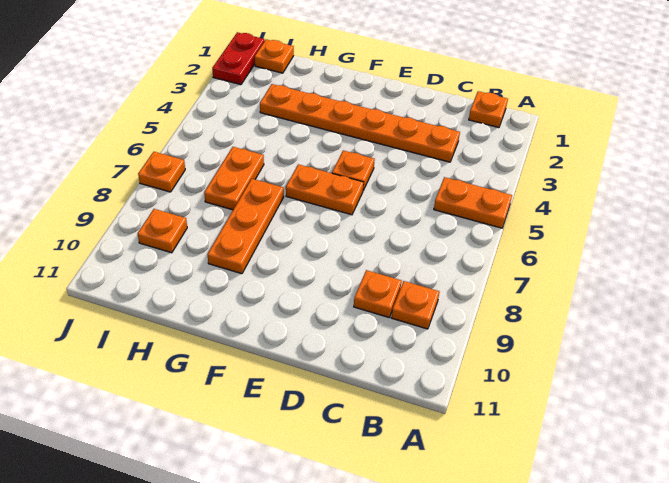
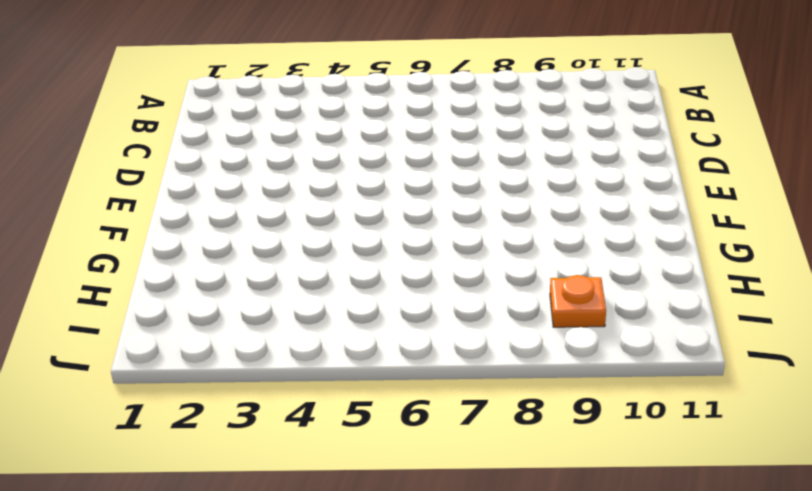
none -> orange plate A5:B5 level 1
none -> orange plate B1 level 1
none -> orange plate B9 level 1

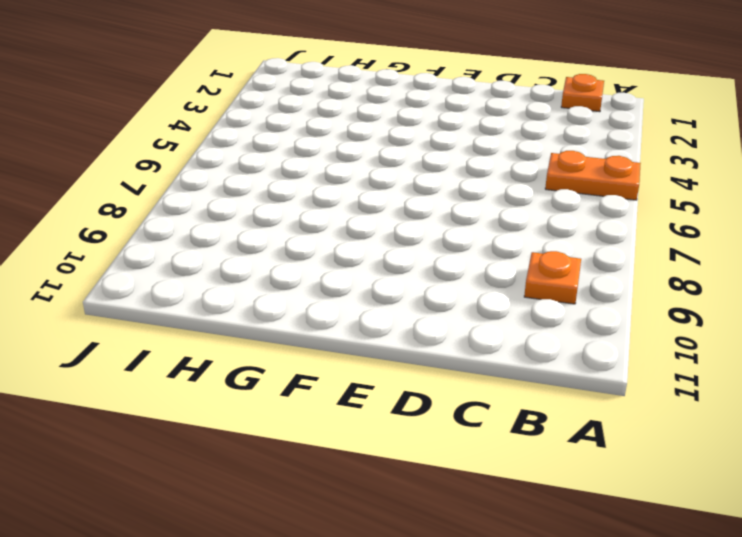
none -> orange plate C3:H3 level 1
none -> orange plate C9 level 1
none -> orange plate E5 level 1

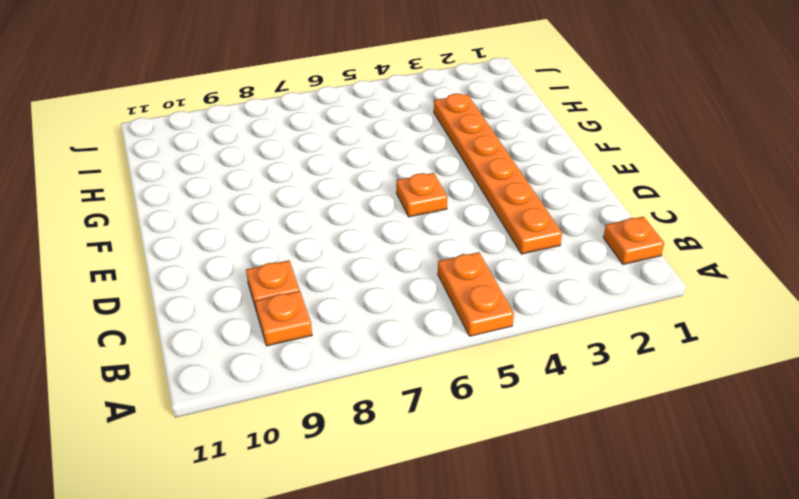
none -> orange plate E6:F6 level 1
none -> orange plate G7:G9 level 1
none -> orange plate H6:H7 level 1

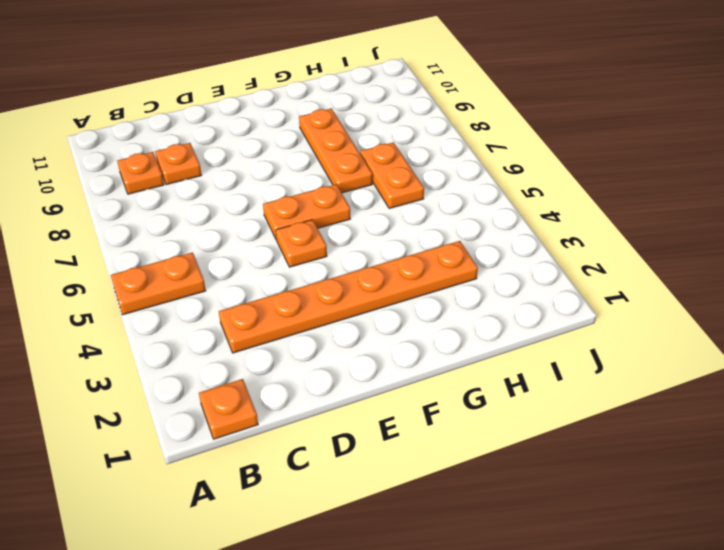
none -> orange plate I1 level 1
none -> orange plate I9 level 1
none -> red plate J1:J2 level 1

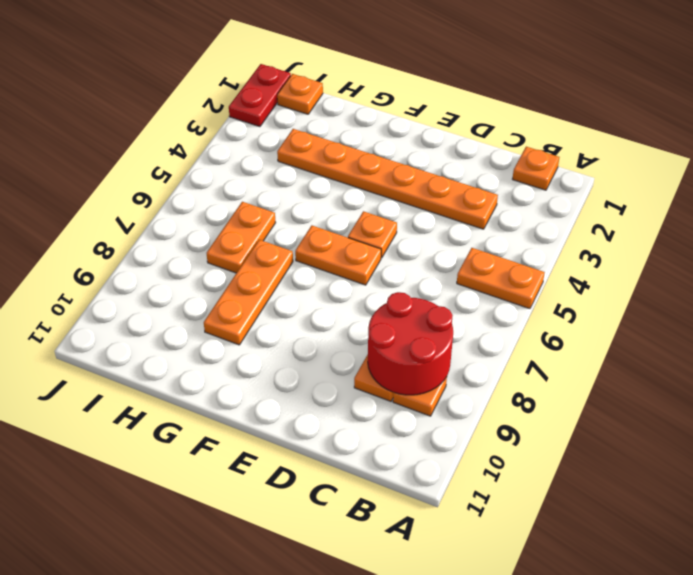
red round brick B8:C9 level 2 -> none
none -> orange plate I9 level 1
none -> orange plate J7 level 1

